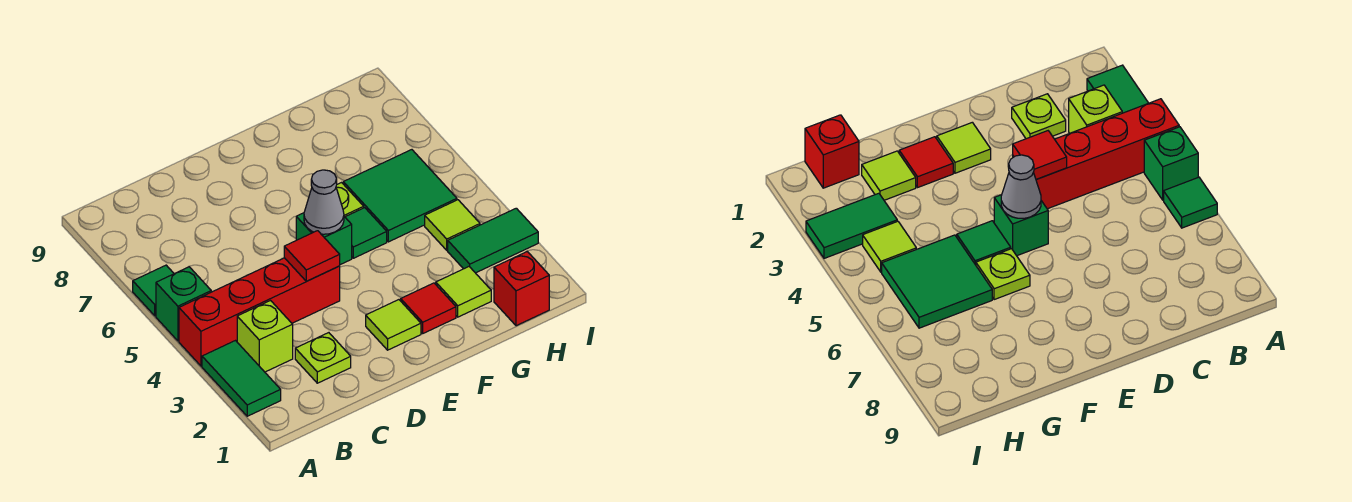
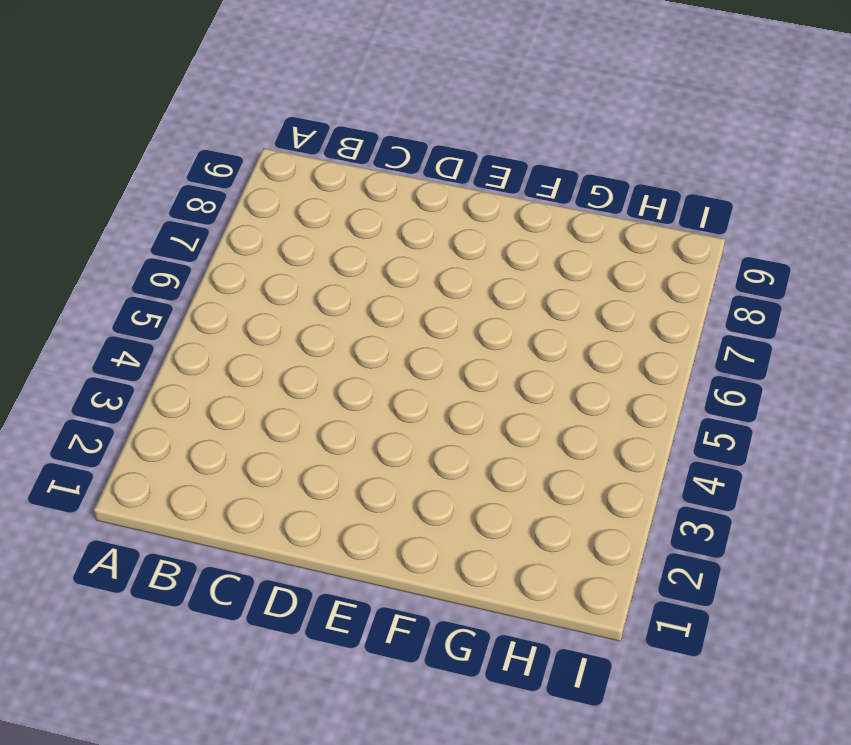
none -> green tile A2:A3 level 1
none -> red brick A4:D4 level 1
none -> green brick A5 level 1

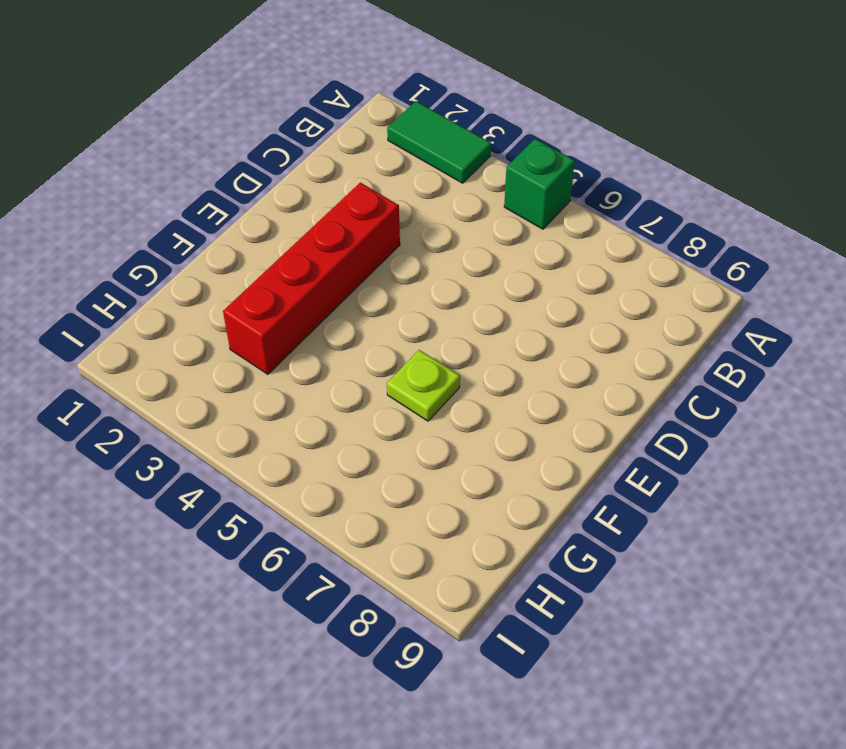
red brick D3:G3 level 1 -> red brick A4:D4 level 1
none -> green tile A6 level 1
none -> lime brick B3 level 1
none -> lime plate C2 level 1

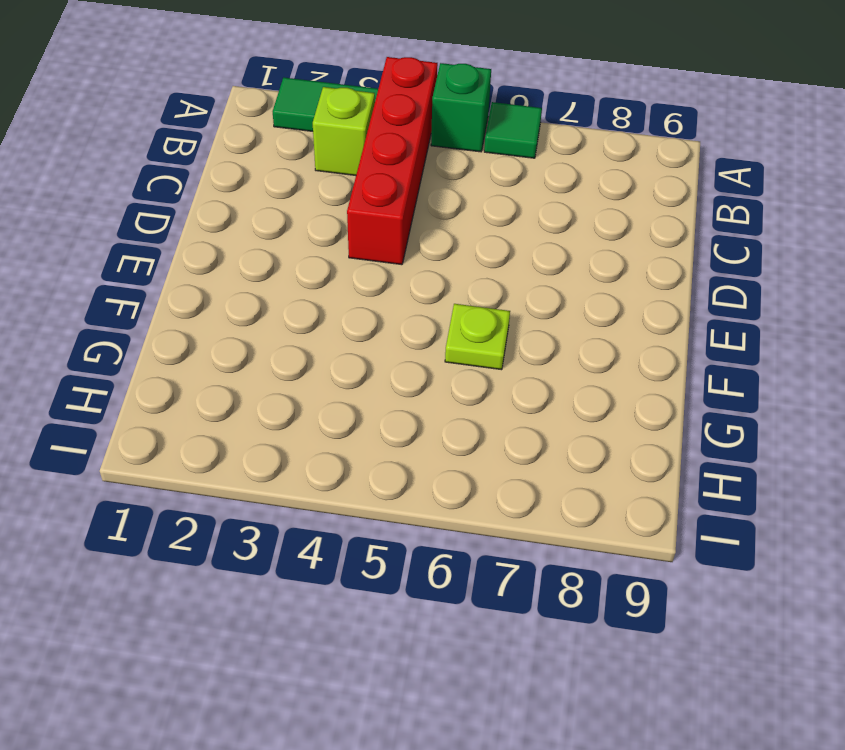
none -> lime plate C2 level 1
none -> lime tile E2 level 1
none -> green brick E5 level 1

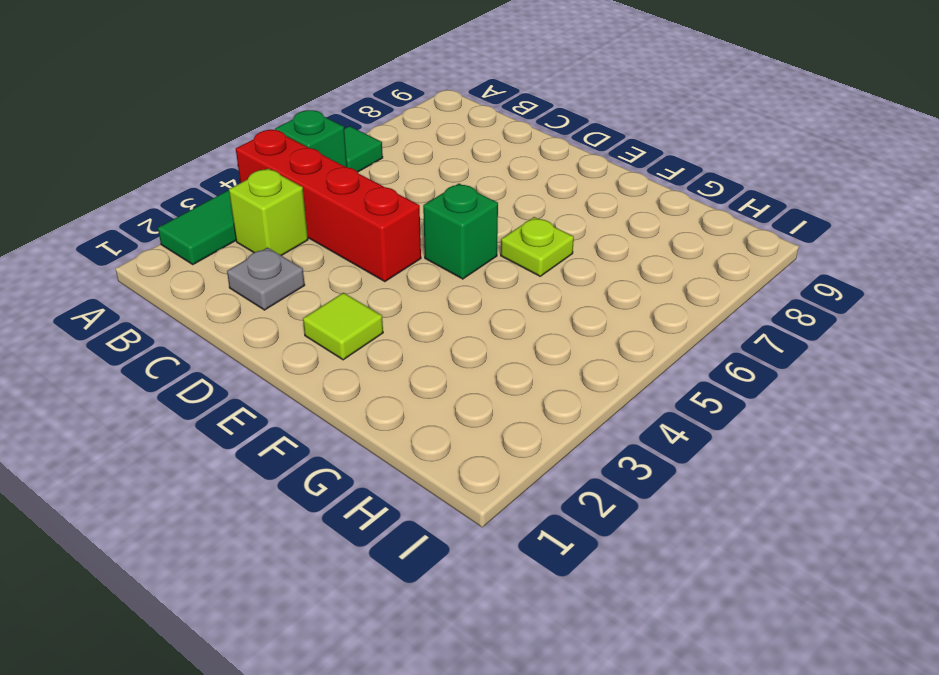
grey plate C2 level 1 -> lime plate C2 level 1
none -> red tile F2 level 1
none -> green tile F5 level 1
none -> lime tile G2 level 1

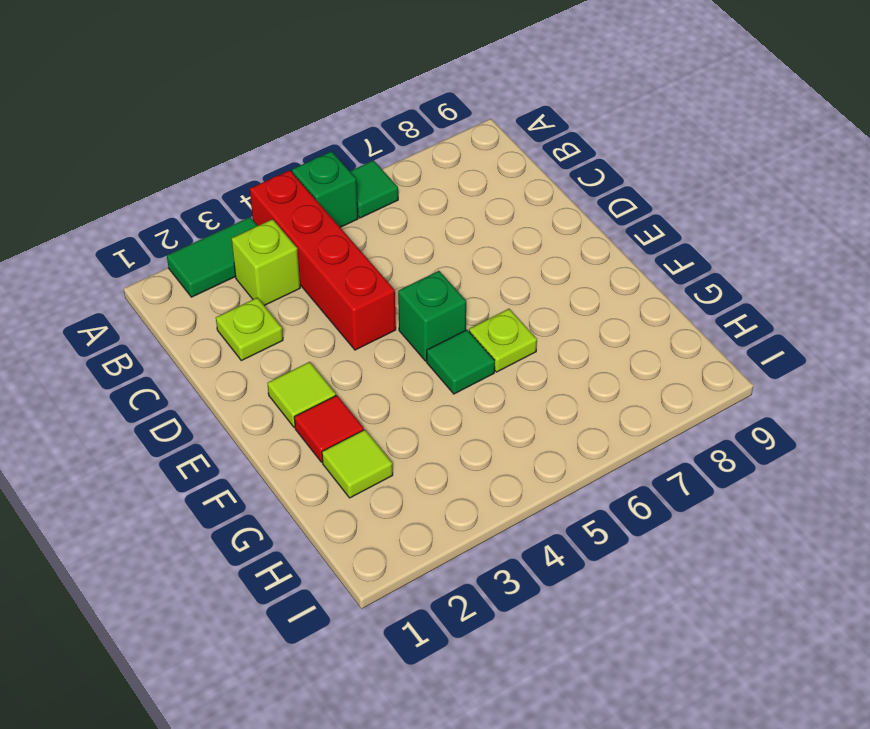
none -> green tile G5:H6 level 1
none -> red brick H1 level 1
none -> green tile H3:I3 level 1

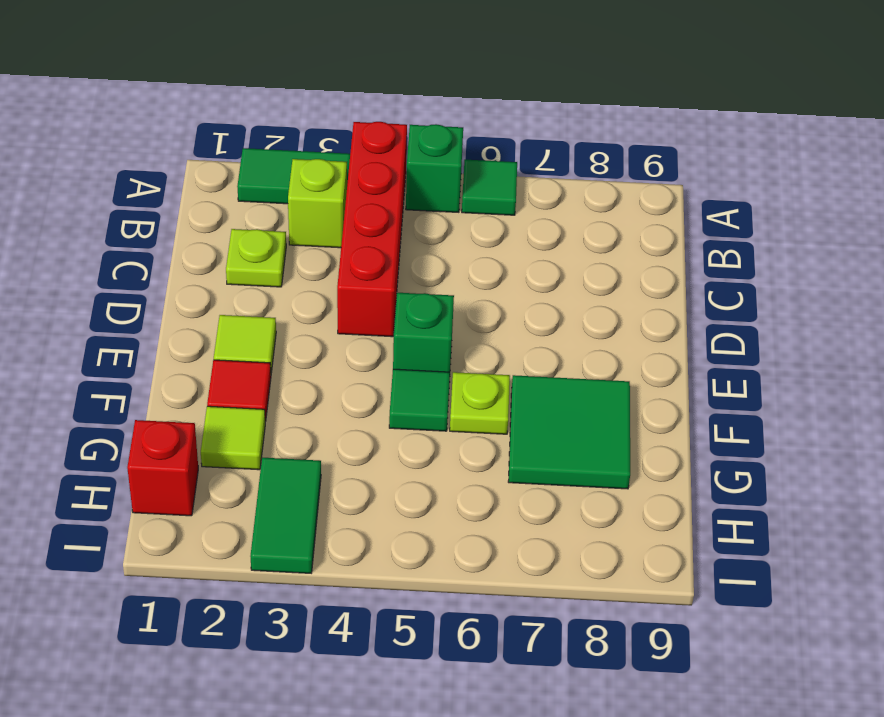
green tile F7:G8 level 1 -> green tile G5:H6 level 1
none -> lime tile H4 level 1
none -> red tile D4 level 2
none -> grey cone E5 level 2

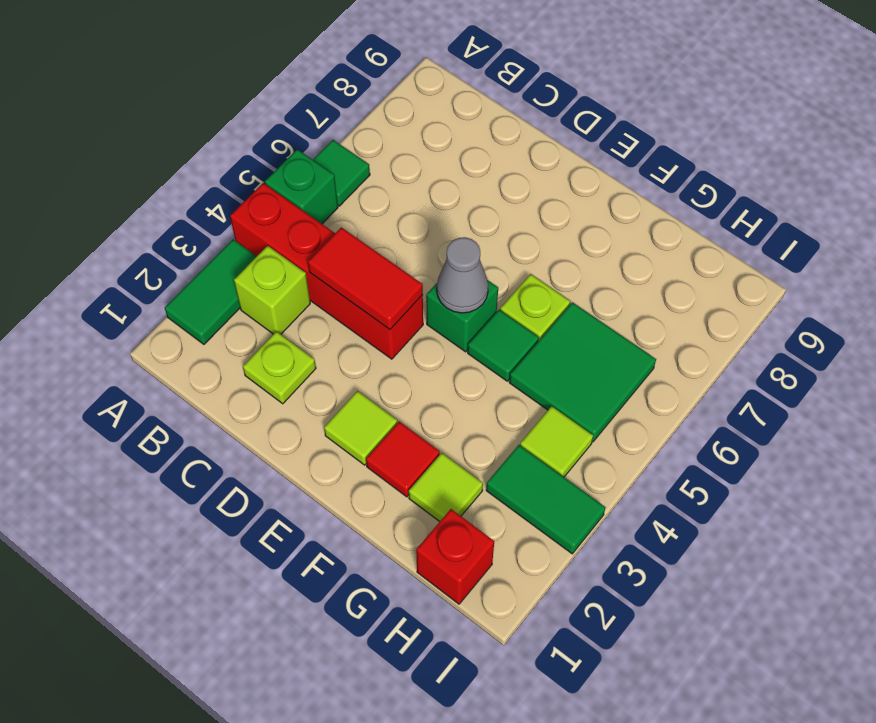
red tile C4:D4 level 2 -> red tile D4 level 2

